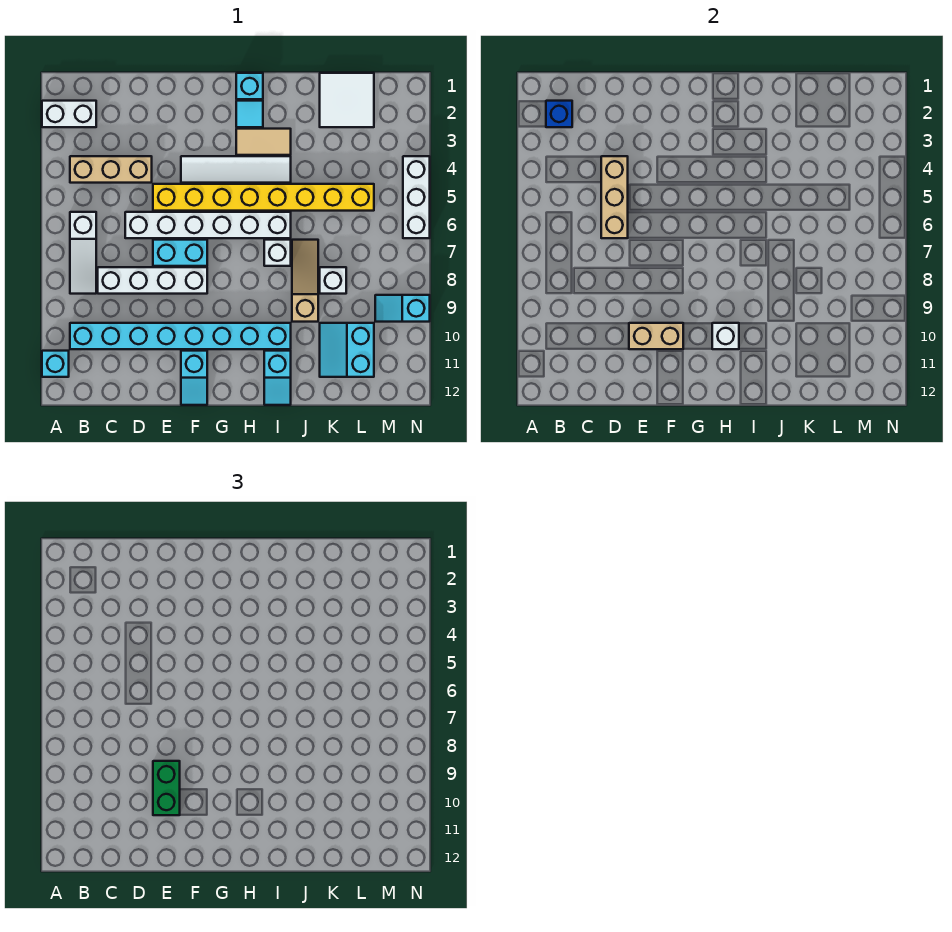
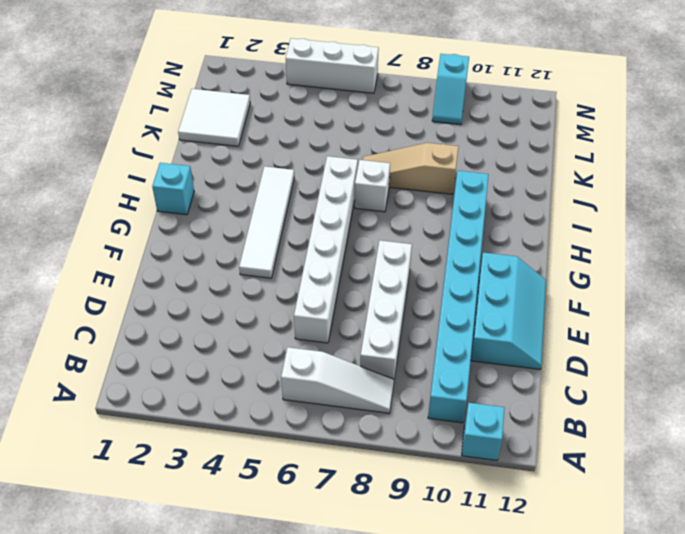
cyan slope D11:F12 level 1 top 11 -> cyan slope F11:F12 level 1 top 11
none -> white brick A2:B2 level 1
none -> tan brick B4:D4 level 1
none -> yellow brick E5:L5 level 1

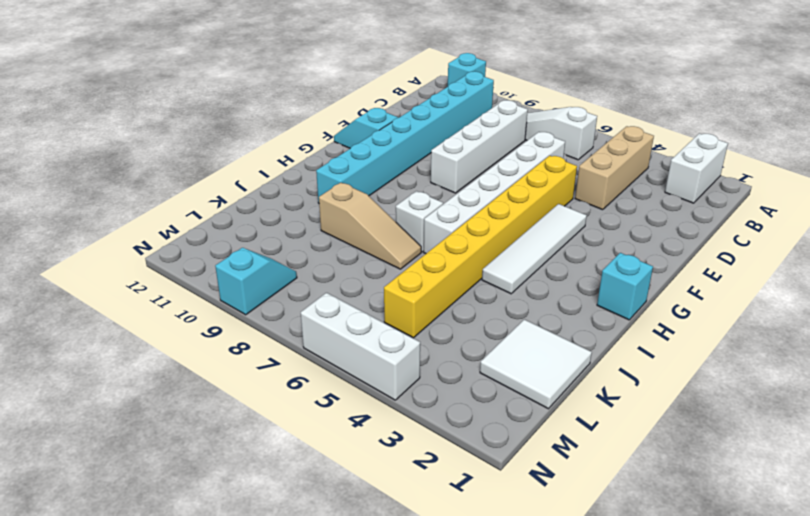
none -> cyan brick E7:F7 level 1
none -> cyan tile H2 level 1
none -> tan tile H3:I3 level 1

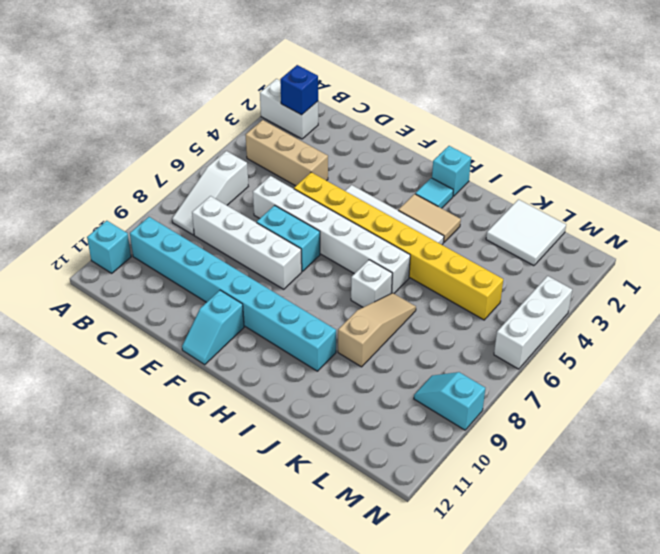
none -> cyan slope I11:I12 level 1 top 11
none -> white brick K8 level 1
none -> cyan slope K10:L11 level 1 top L

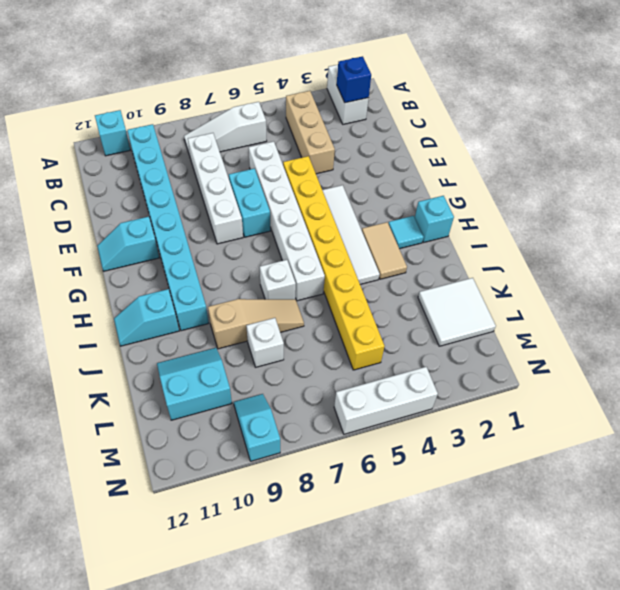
none -> tan brick D4:D6 level 2
none -> tan brick E10:F10 level 2
none -> white brick H10 level 2

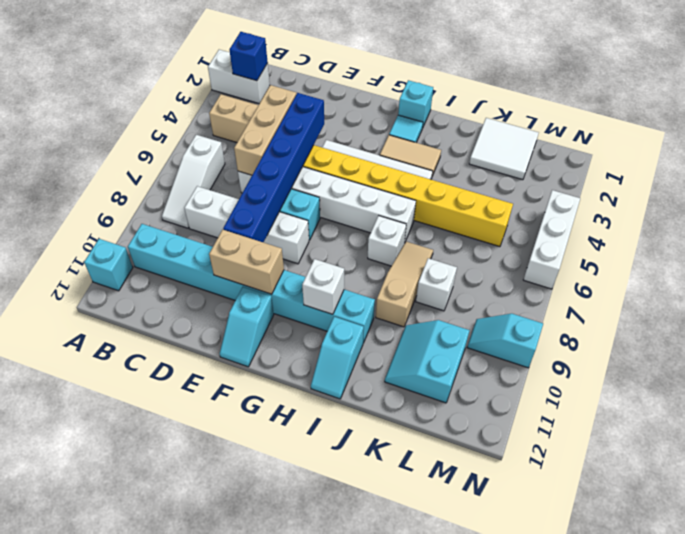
blue brick E4:E9 level 2 -> none
none -> green brick E9:E10 level 3

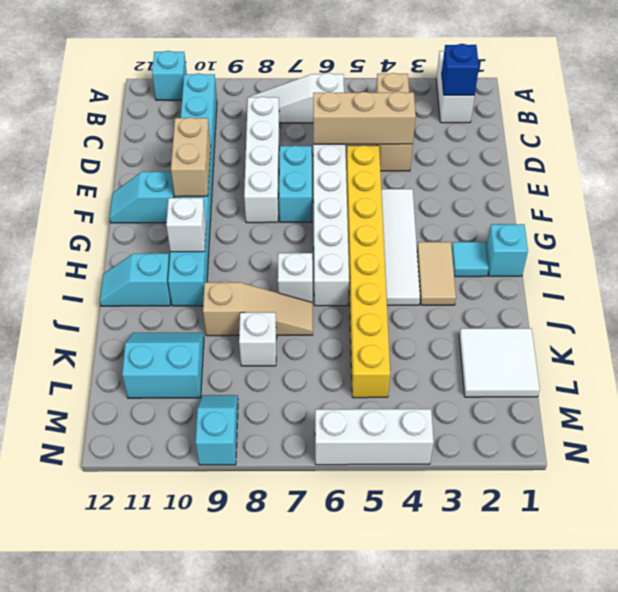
none -> green brick E9:E10 level 3

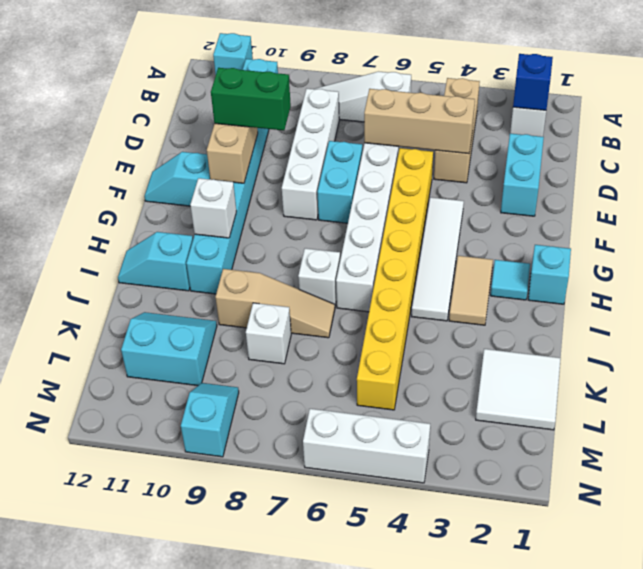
cyan brick D2:E2 level 1 -> none

